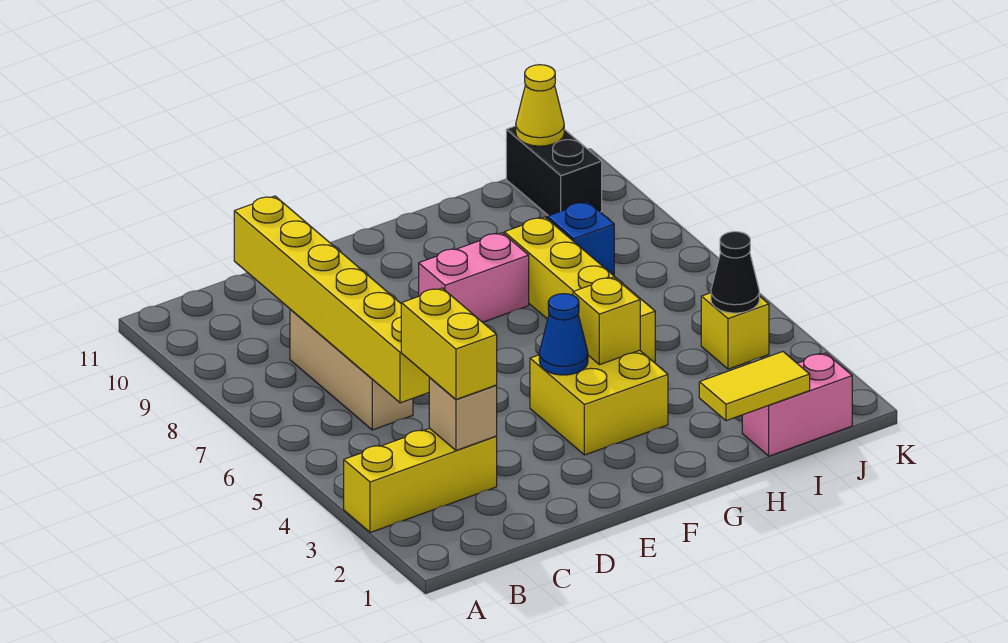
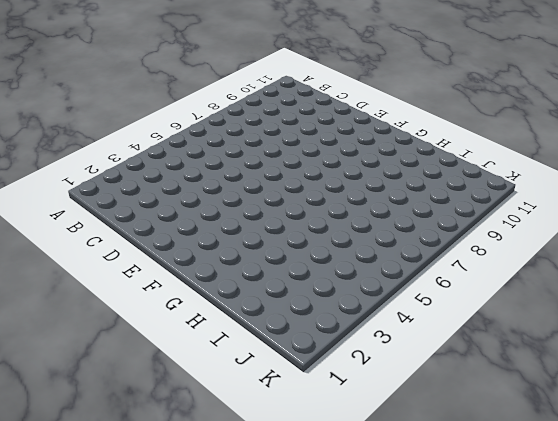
none -> yellow brick A3:C3 level 1
none -> tan brick C6:C8 level 1
none -> yellow brick F3:G4 level 1

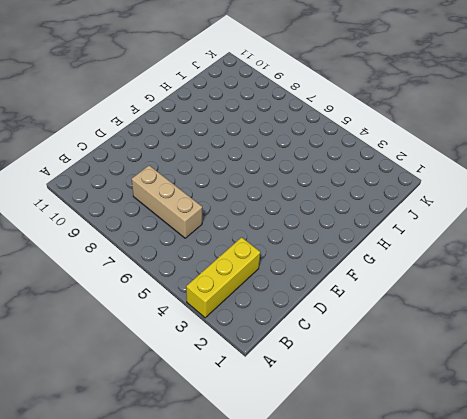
none -> yellow brick F3:G4 level 1
none -> pink brick F8:G8 level 1
none -> yellow brick H5:H8 level 1

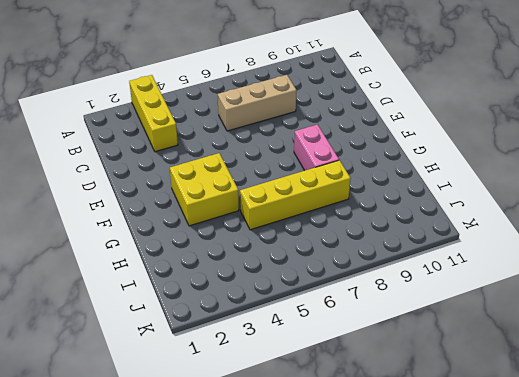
none -> pink brick I1:J1 level 1
none -> blue brick I8 level 1
none -> yellow brick J4 level 1

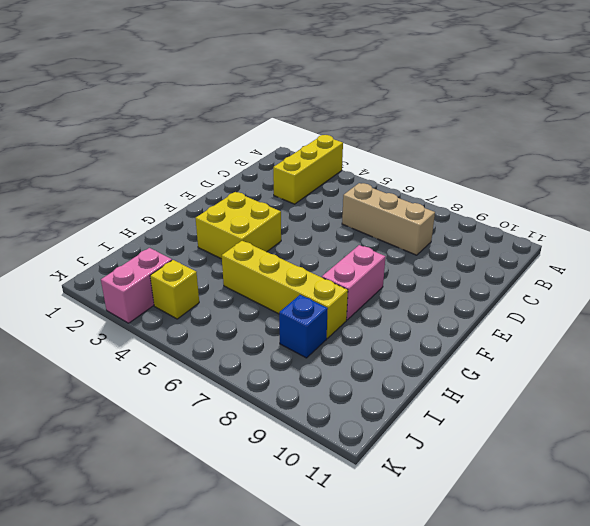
pink brick J3:K3 level 1 -> pink brick I1:J1 level 1
none -> black brick J10:J11 level 1
none -> tan brick C3 level 2
none -> yellow brick C5:C10 level 2

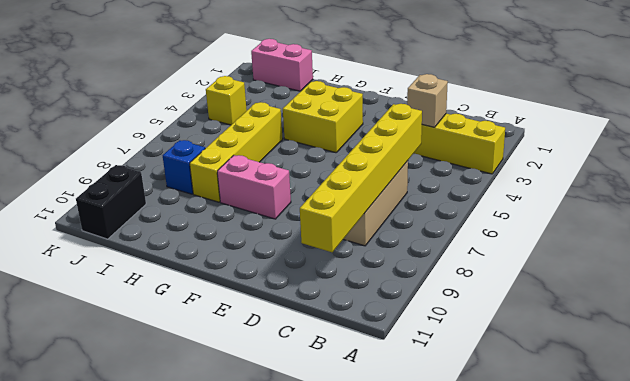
none -> blue cone F4 level 2
none -> yellow brick G4 level 2
none -> yellow tile H1:I1 level 2

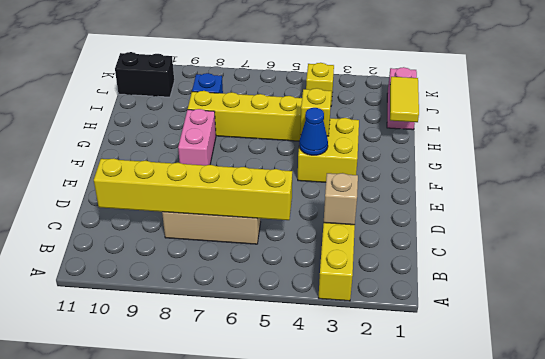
none -> black cone J4 level 2
none -> yellow cone J11 level 2
none -> yellow brick C3:C4 level 3

